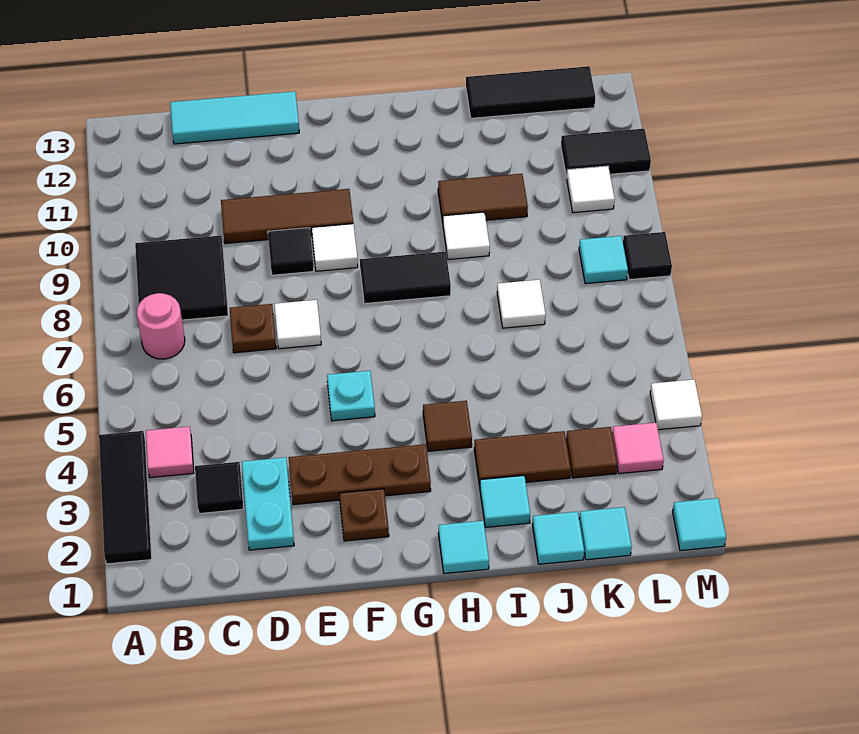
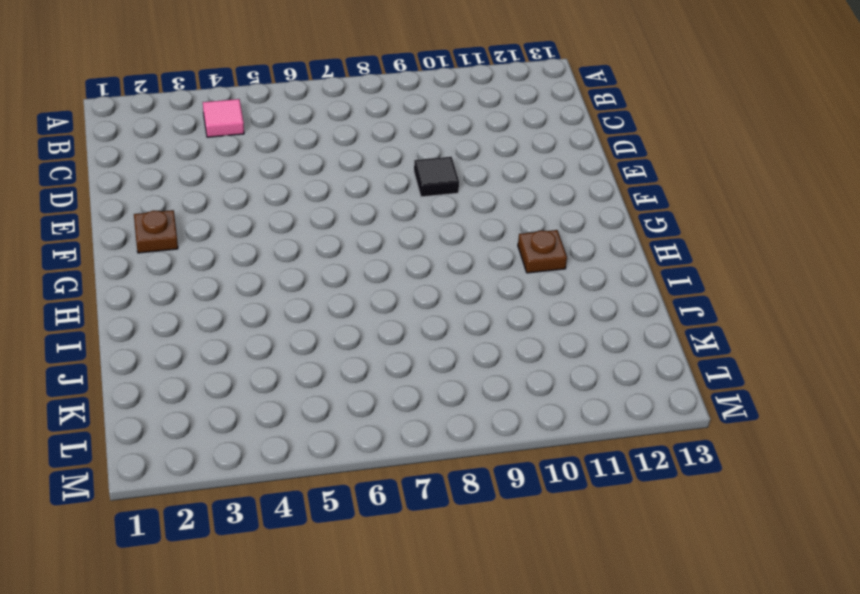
brown plate H11 level 1 -> brown plate D7 level 1
none -> black tile A2:A4 level 1
none -> pink round brick B7 level 1
none -> black tile B8:C9 level 1
none -> black tile C3 level 1

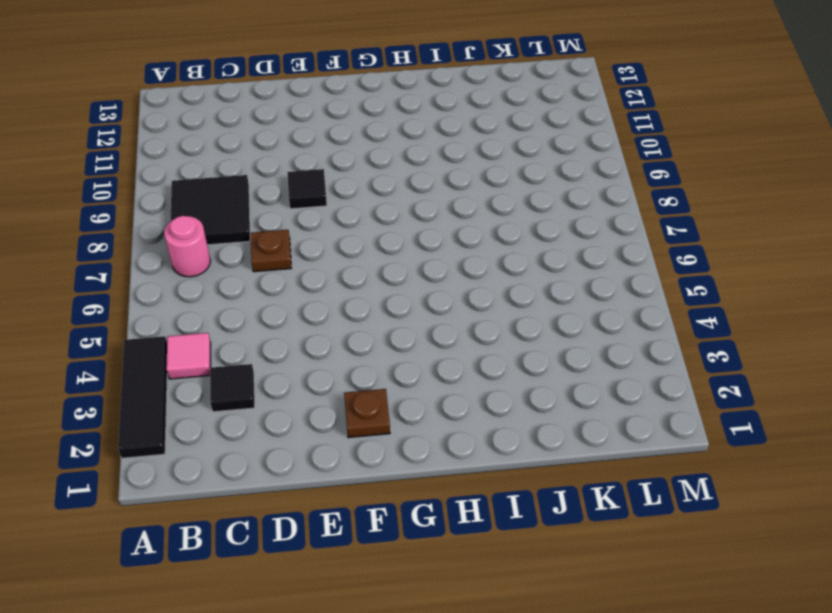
none -> cyan tile C13:E13 level 1
none -> cyan plate D2:D3 level 1
none -> brown tile D10:F10 level 1
none -> brown plate E3:G3 level 1

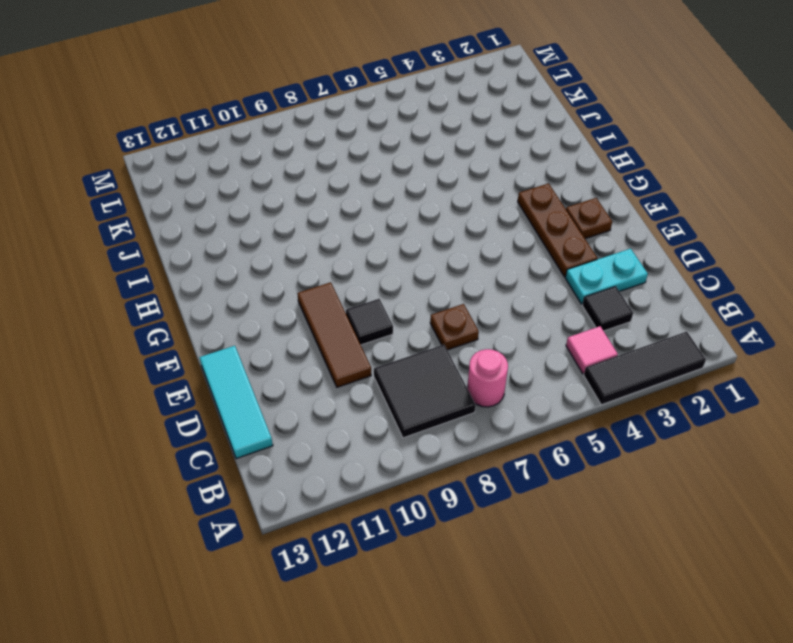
none -> white tile E7 level 1
none -> cyan plate F5 level 1
none -> white tile F9 level 1
none -> black tile G8:H8 level 1

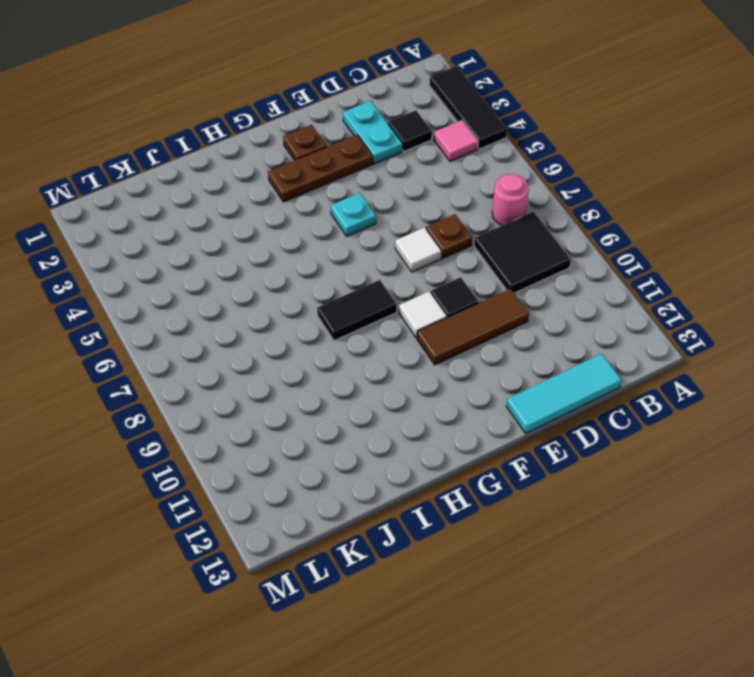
none -> cyan tile H1 level 1
none -> brown tile H4 level 1
none -> cyan tile I2 level 1
none -> brown tile I3:J3 level 1

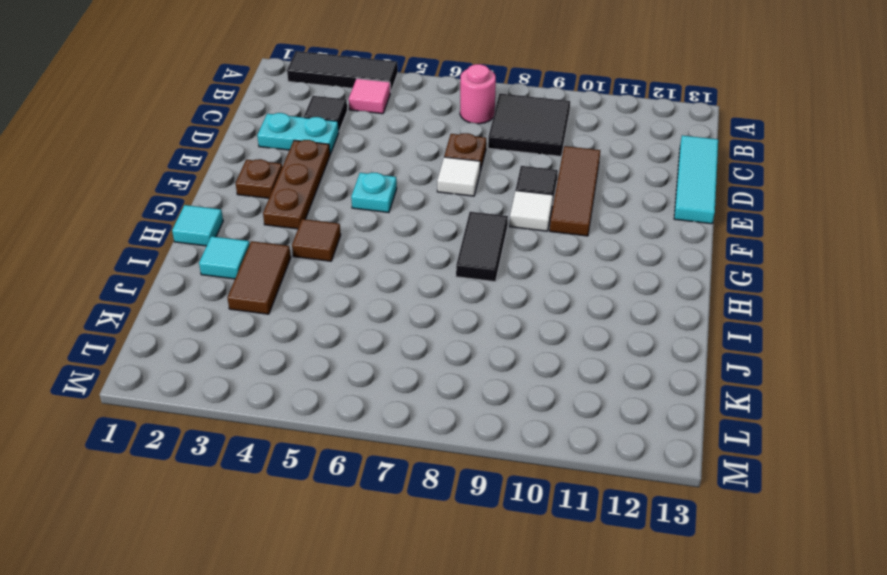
none -> white tile I9 level 1
none -> brown tile I10:J10 level 1
none -> cyan tile J1 level 1
none -> white tile J7 level 1

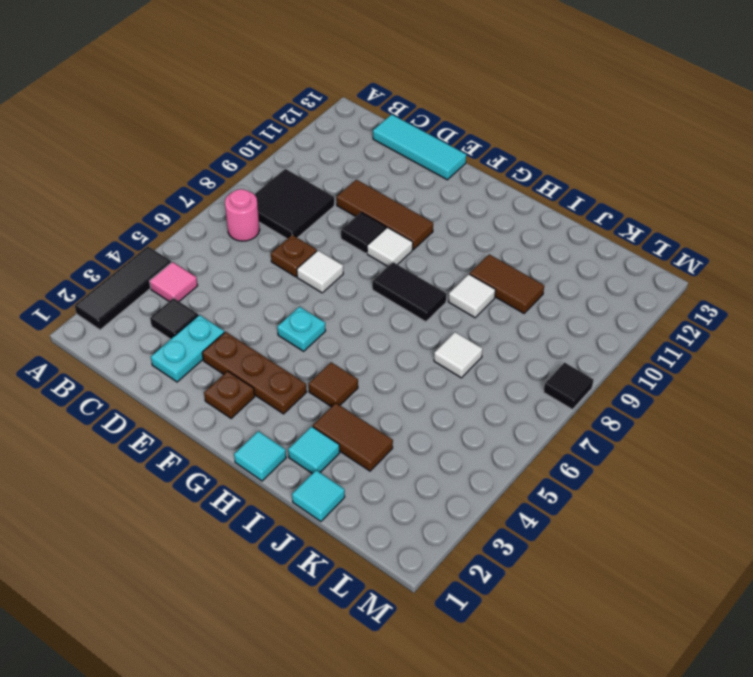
none -> black tile J13:L13 level 1
none -> cyan tile K1 level 1
none -> brown tile K3 level 1
none -> pink tile L3 level 1

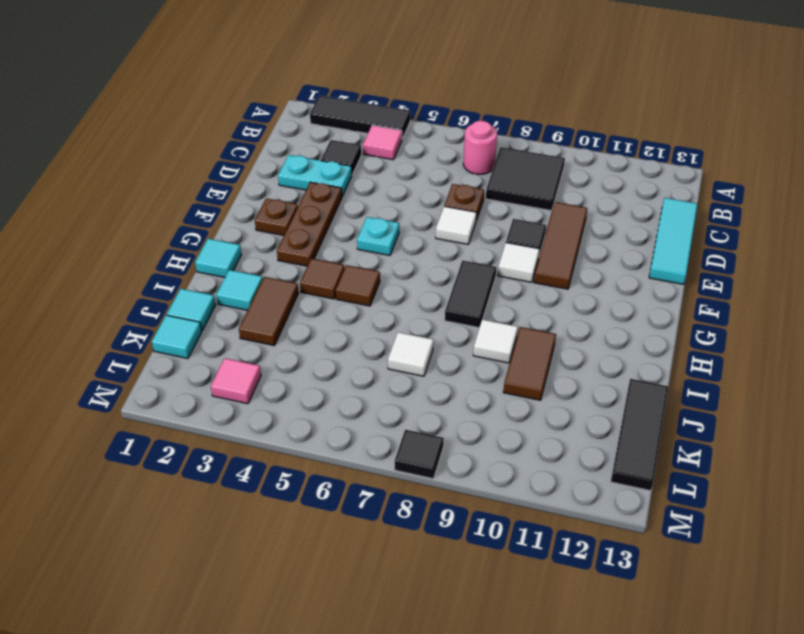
brown tile H5 level 1 -> brown tile K3 level 1
none -> cyan tile L8 level 1
none -> white tile L10 level 1
none -> black tile L11:M11 level 1
none -> cyan tile M1 level 1

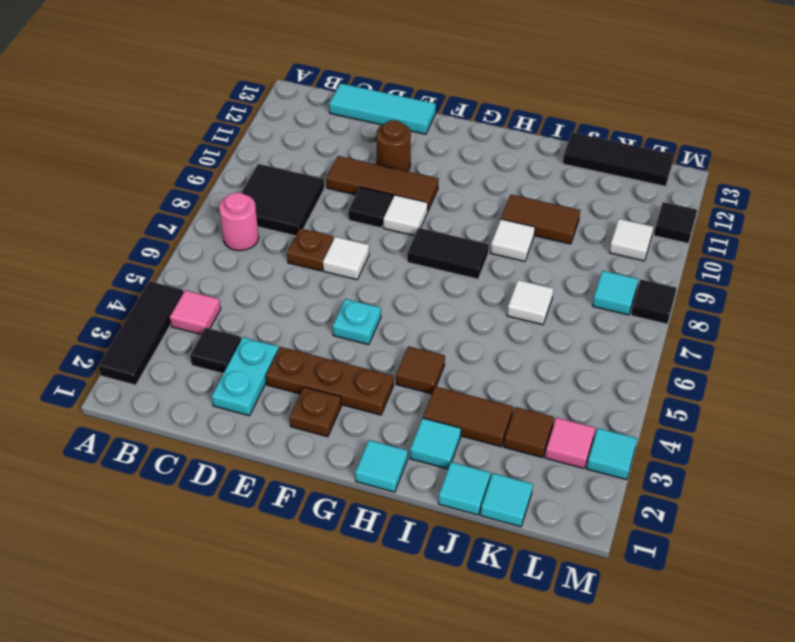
brown round brick E11 level 1 -> none
cyan tile M3 level 1 -> cyan tile M1 level 1
black tile M11 level 1 -> black tile L11:M11 level 1
none -> white tile M4 level 1

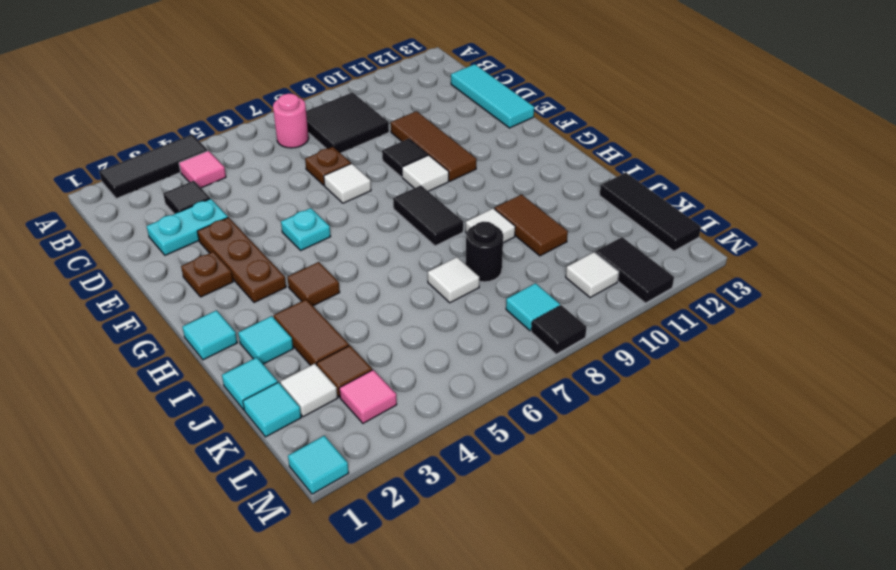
black round brick J8 level 1 -> none
white tile K2 level 1 -> white tile M4 level 1

